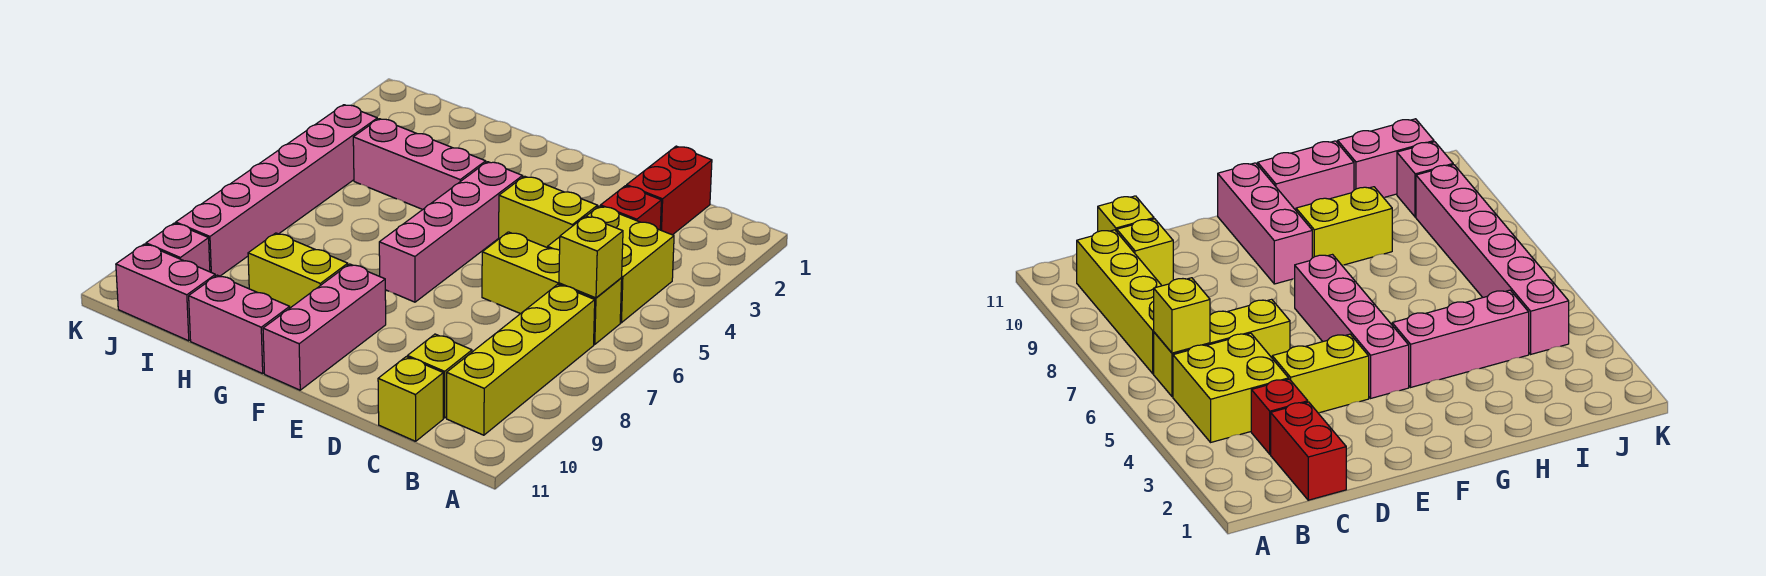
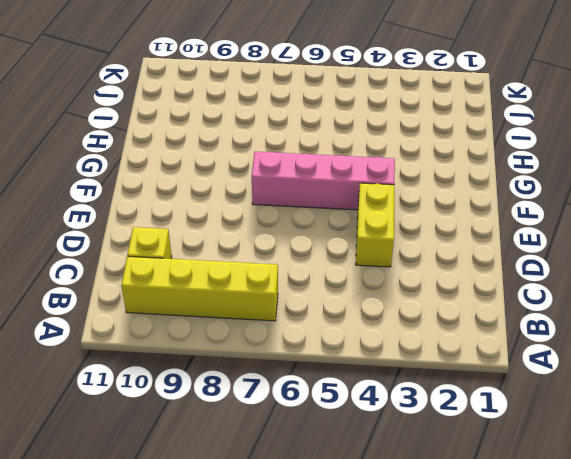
none -> yellow brick B4:C5 level 1
none -> yellow brick B6:D6 level 1
none -> red brick C1:C2 level 1

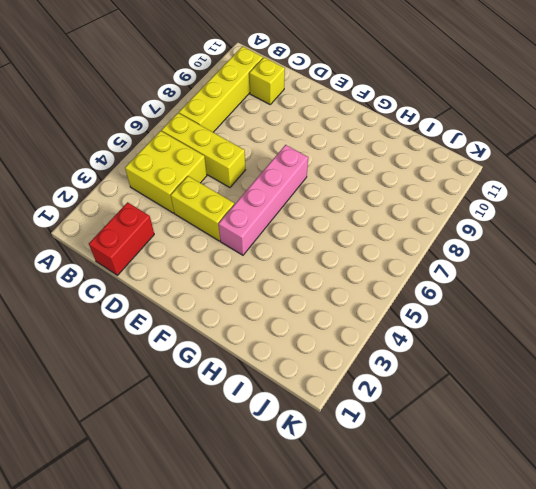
none -> red brick C3 level 1
none -> yellow brick C11 level 1
none -> pink brick F9:F11 level 1

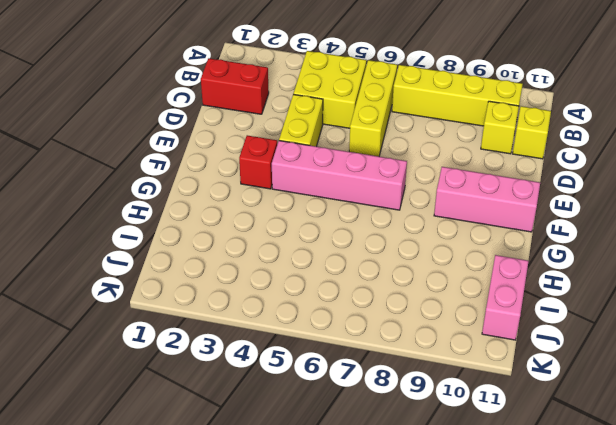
red brick F3 level 1 -> red brick C3 level 1
none -> pink brick G4:I4 level 1
none -> yellow brick G9:H9 level 1
none -> pink brick G11:H11 level 1

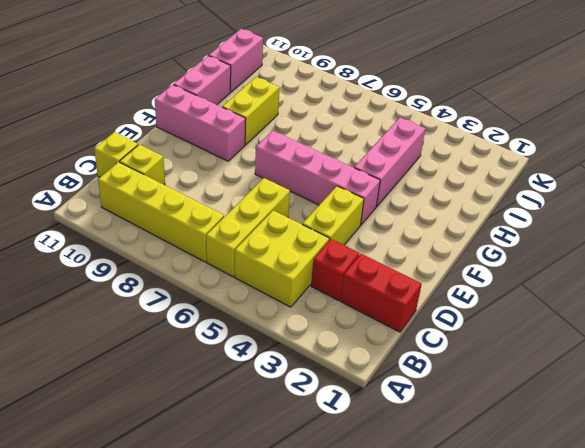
none -> pink brick J4:J9 level 1
none -> pink brick J10 level 1
none -> yellow brick B6 level 2

